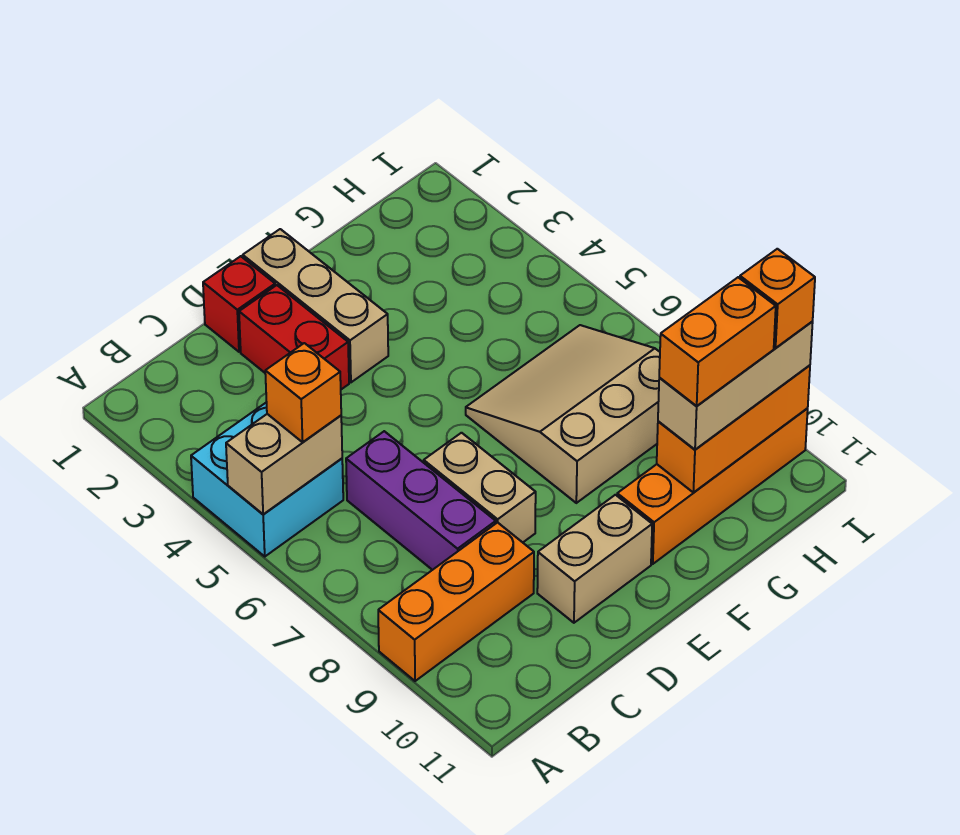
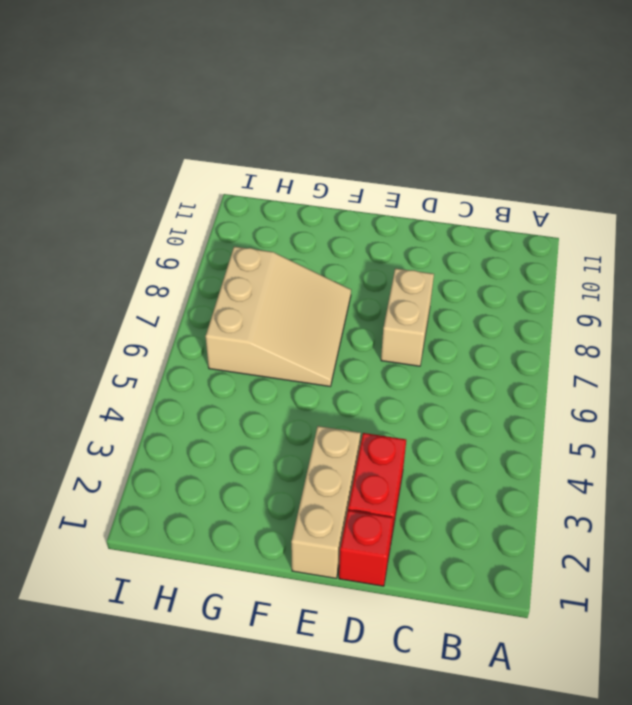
tan slope F6:H8 level 1 top H -> tan slope F6:H8 level 1 top 8
none -> cyan brick A4:B5 level 1
none -> orange brick A9:C9 level 1
none -> purple brick C6:C8 level 1

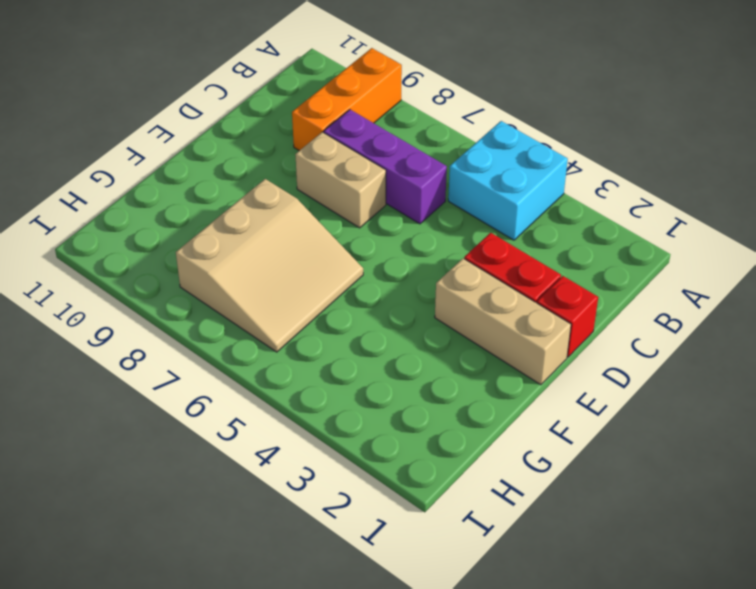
none -> tan brick D10:E10 level 1
none -> orange brick F10:I10 level 1
none -> tan brick A5:B5 level 2

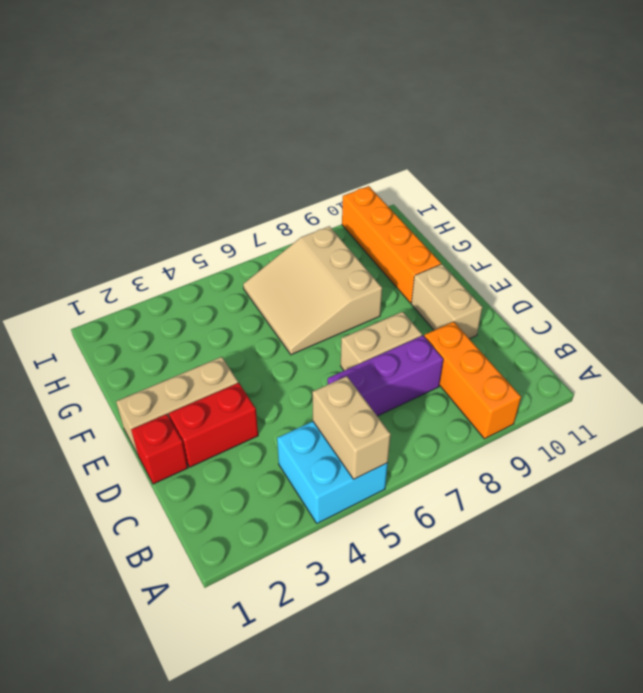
none -> orange brick G10:I10 level 2
none -> orange brick B5 level 3
none -> tan brick G10:I10 level 3

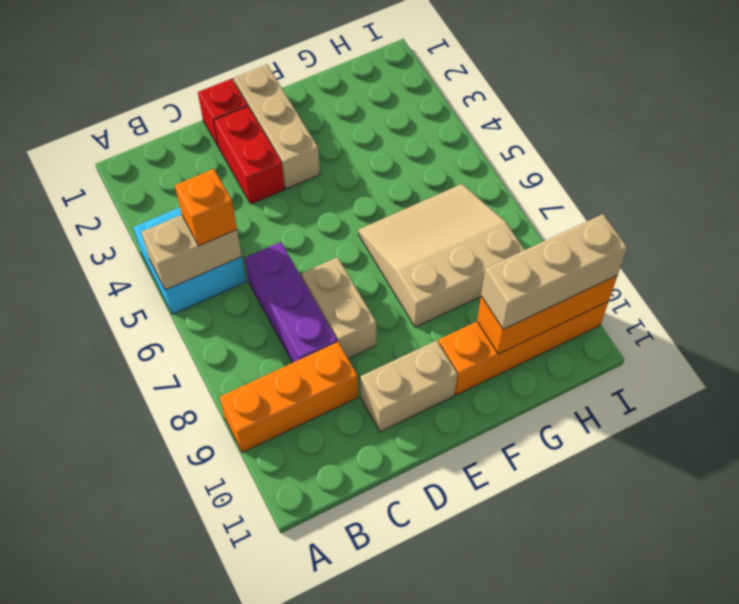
none -> orange brick G10:H10 level 4
none -> orange brick I10 level 4

